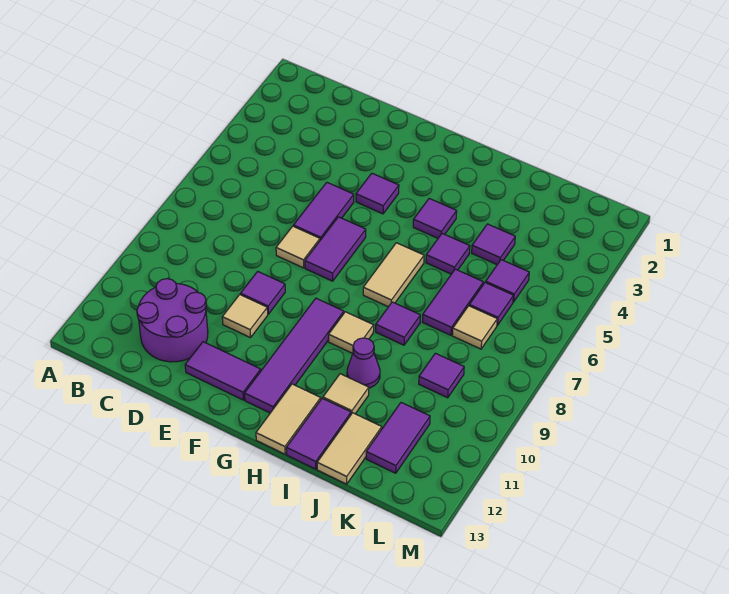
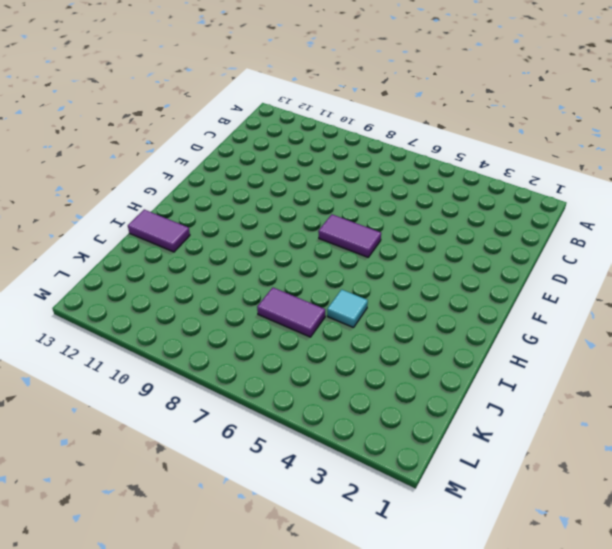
cyan tile I5 level 1 -> purple tile I5 level 1
none -> purple round brick C11:D12 level 1
none -> purple tile E5:E6 level 1
none -> tan tile E7 level 1

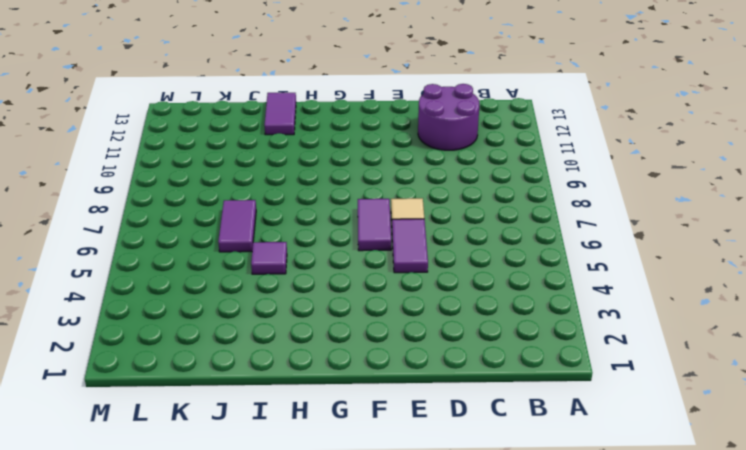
none -> purple tile E9 level 1
none -> tan tile E10 level 1
none -> purple tile E12:F12 level 1

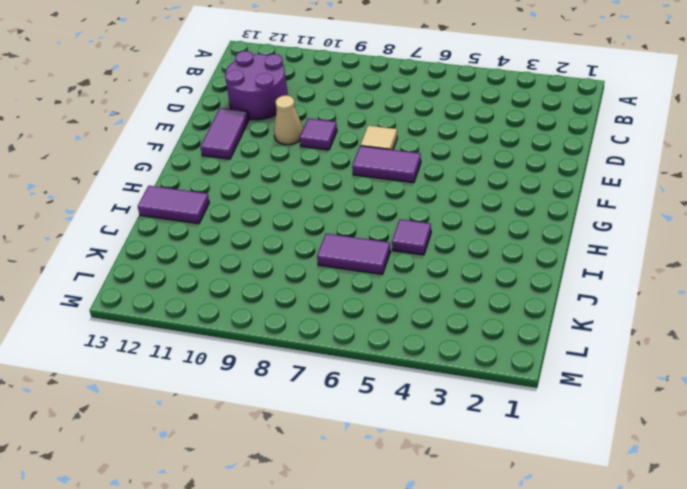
tan cone E10 level 1 -> tan tile E10 level 1
none -> purple tile E5:E6 level 1
none -> purple tile F4 level 1
none -> purple tile G9:G12 level 1

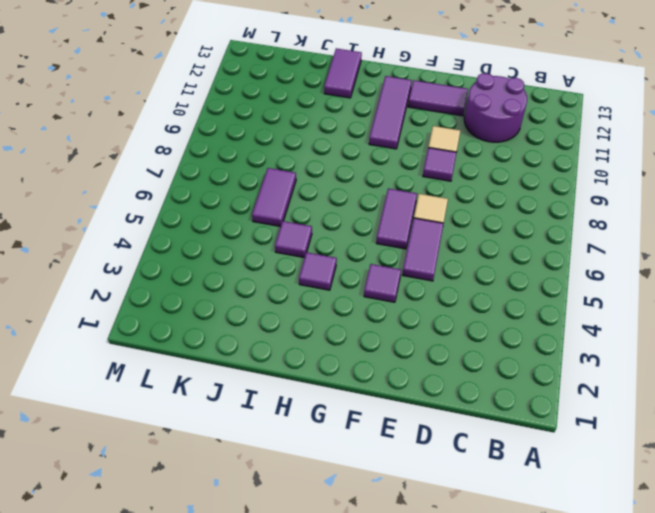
purple tile G10:G12 level 1 -> purple tile G9:G12 level 1
none -> tan tile H6:H7 level 1
none -> tan tile H9 level 1
none -> tan tile H12:H13 level 1

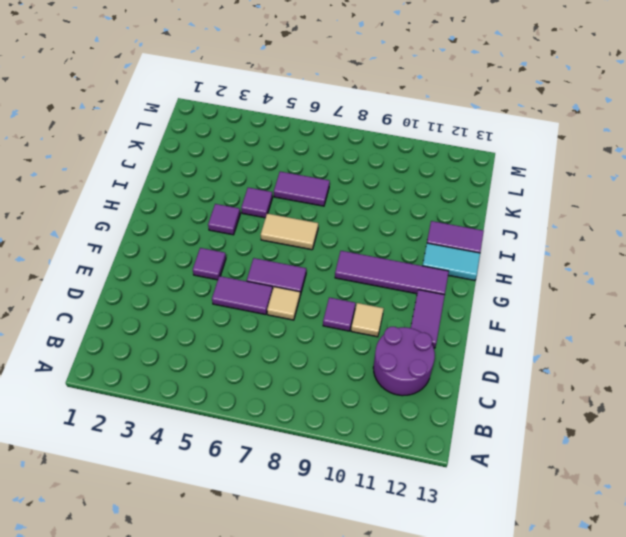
cyan tile H12:H13 level 1 -> tan tile H12:H13 level 1
none -> tan tile H9 level 1
none -> purple tile I8 level 1
none -> purple cone I10 level 1

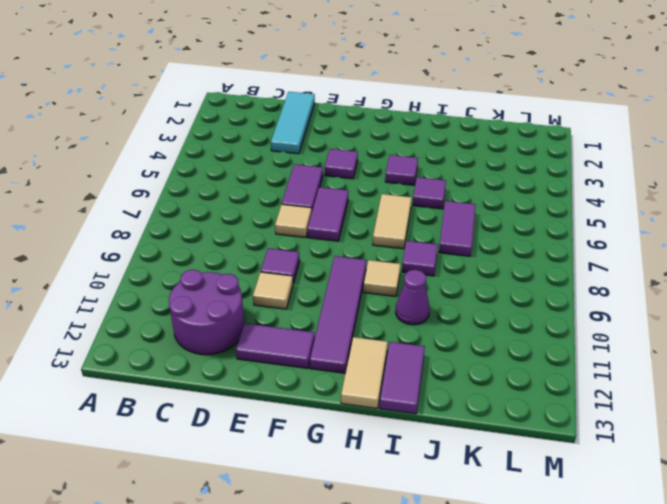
cyan tile D1:D3 level 1 -> none
none -> tan tile I11 level 1
none -> purple tile J4 level 1
none -> tan tile J12:J13 level 1

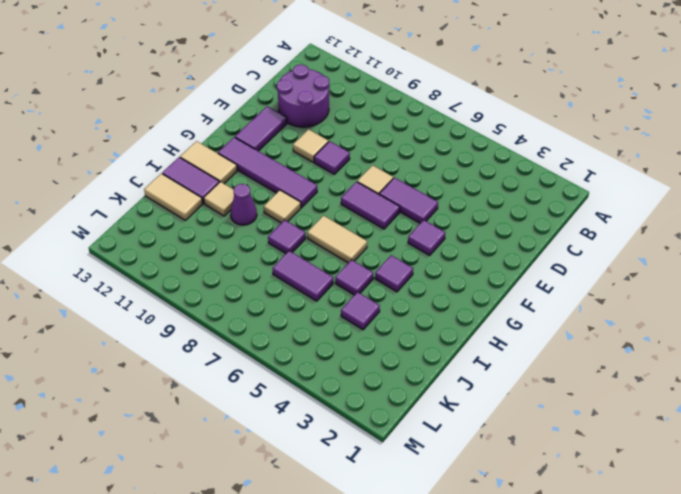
none -> purple tile K5 level 1
none -> purple tile K6 level 1
none -> tan tile K7 level 1

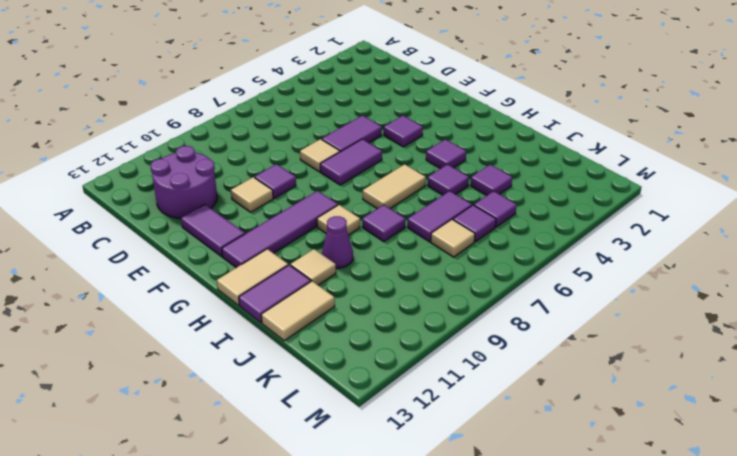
none -> purple tile K9 level 1
none -> purple tile K11:K12 level 1

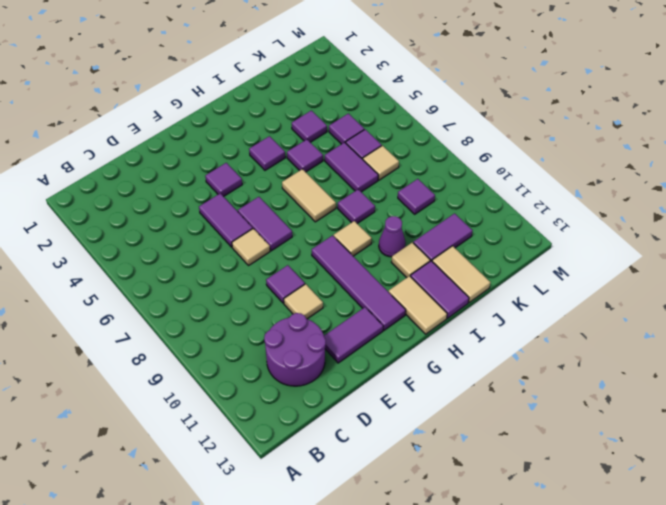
purple tile J11:K11 level 1 -> purple tile K11:K12 level 1

